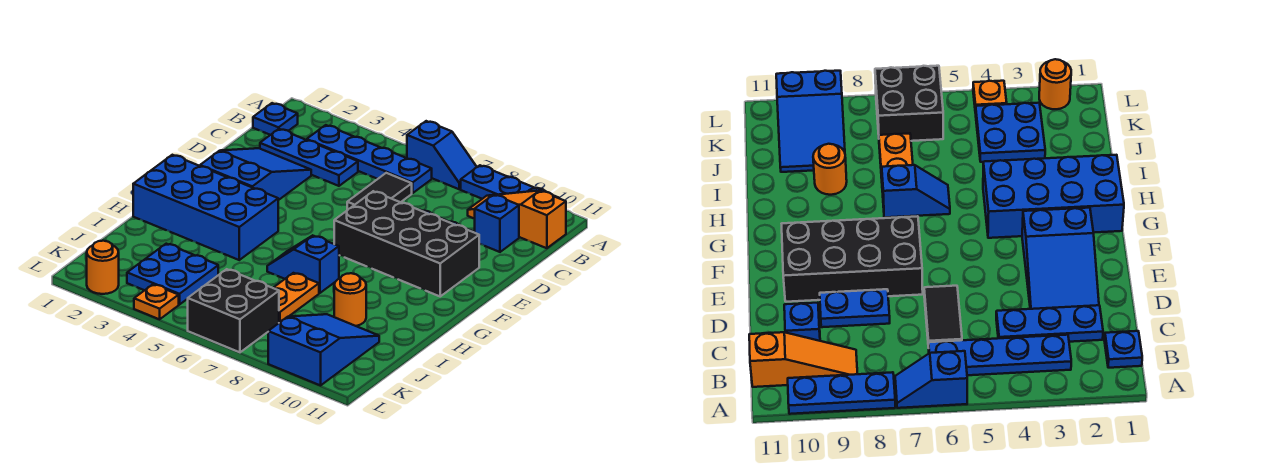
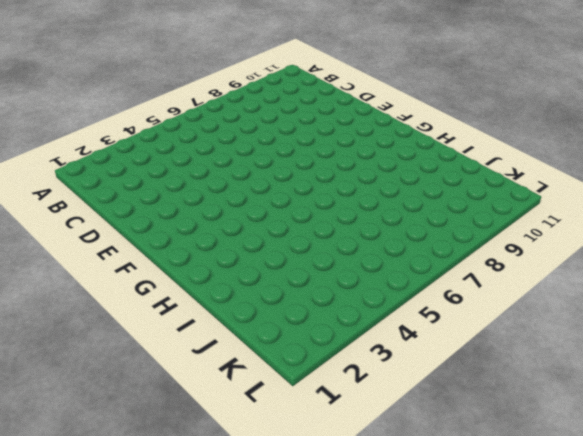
none -> blue slope A6:A7 level 1 top 6
none -> blue plate A8:A10 level 1
none -> blue plate B1 level 1

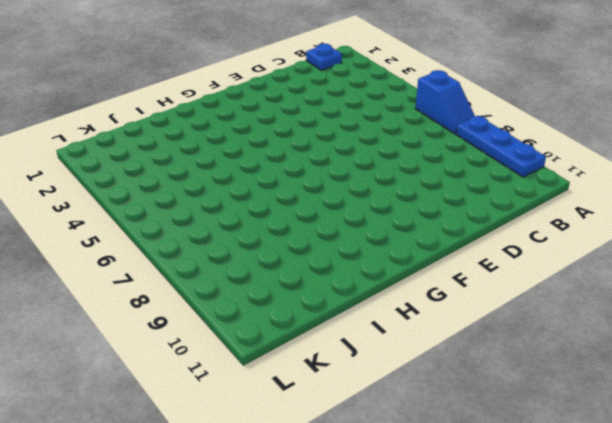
none -> blue plate B3:B6 level 1
none -> orange slope B9:B11 level 1 top 11
none -> blue plate C2:C4 level 1

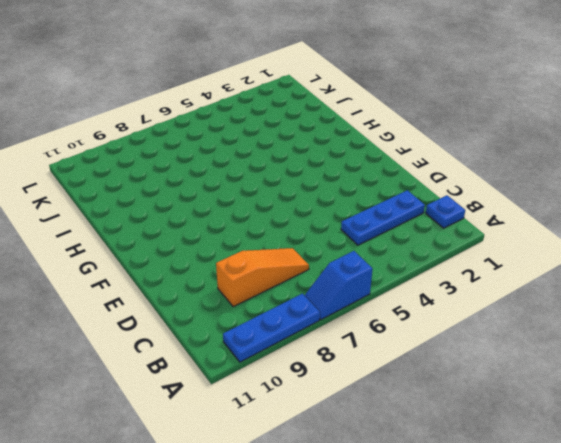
orange slope C7:C9 level 1 top 9 -> orange slope B9:B11 level 1 top 11
none -> blue plate B3:B6 level 1
none -> black tile C6:D6 level 1
none -> blue brick C10 level 1

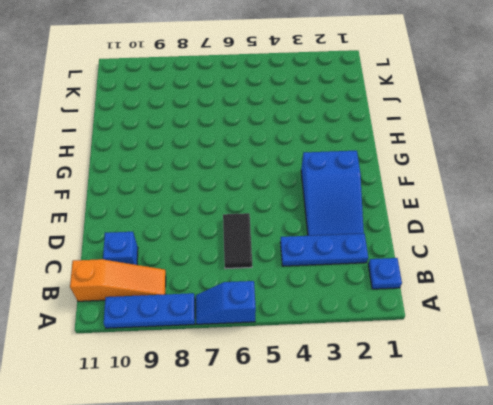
none -> blue plate B3:B6 level 1
none -> blue plate D8:D9 level 1
none -> black brick E7:F10 level 1

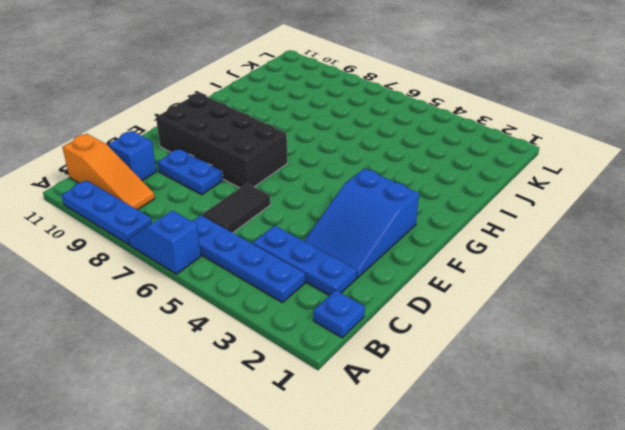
none -> blue brick G1:H4 level 1
none -> blue slope H6:H7 level 1 top 7
none -> orange plate I7:J7 level 1

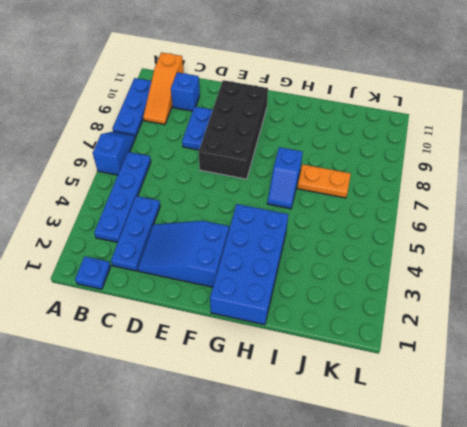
none -> black tile C6:D6 level 1
none -> orange round brick I9 level 1
none -> blue plate J3:K4 level 1

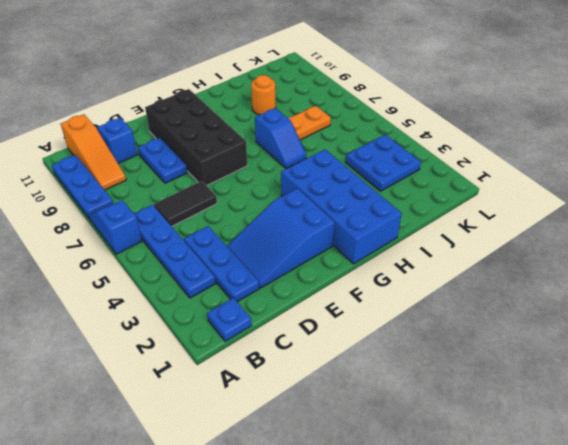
none -> blue slope J9:L10 level 1 top L
none -> black brick K6:L7 level 1
none -> orange round brick L2 level 1

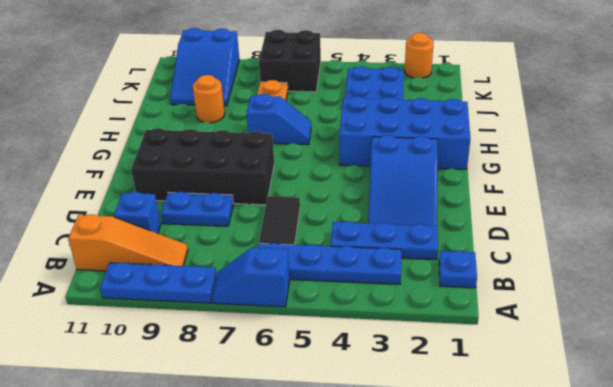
none -> orange plate L4 level 1

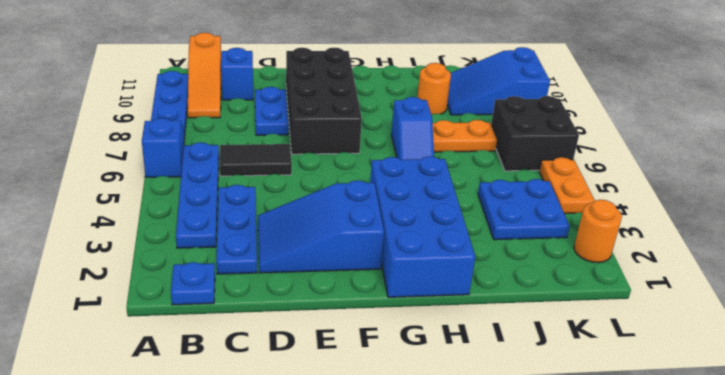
orange plate L4:L5 level 1 -> orange plate L4 level 1

